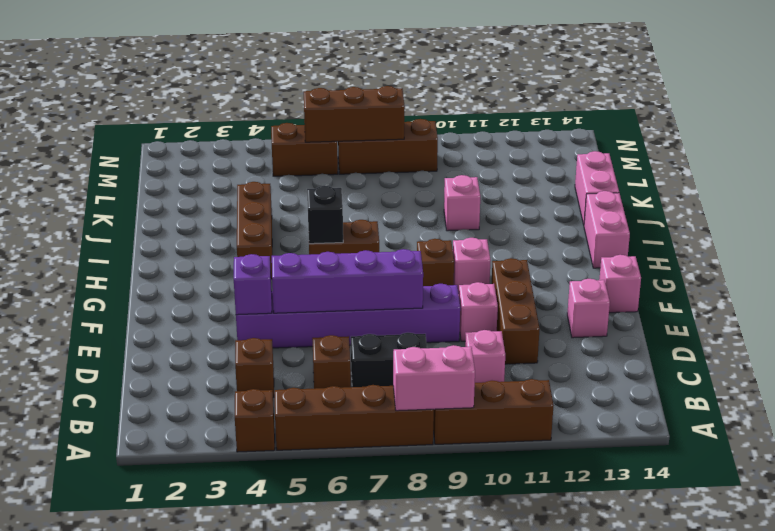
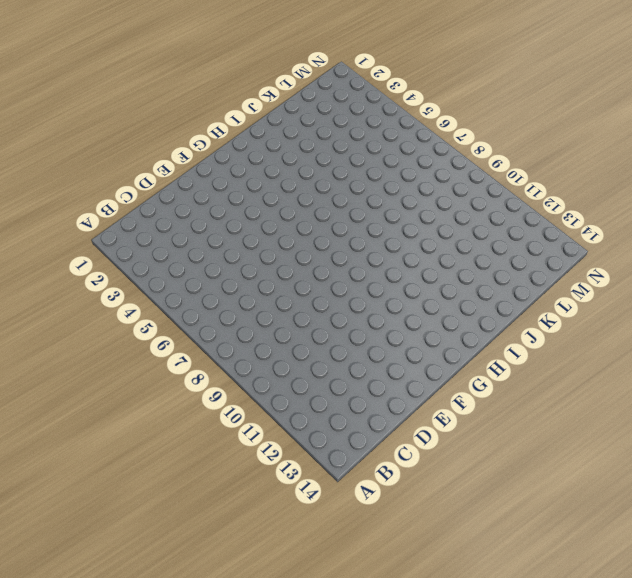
none -> brown brick A4 level 1
none -> brown brick A5:A8 level 1
none -> brown brick A9:A11 level 1

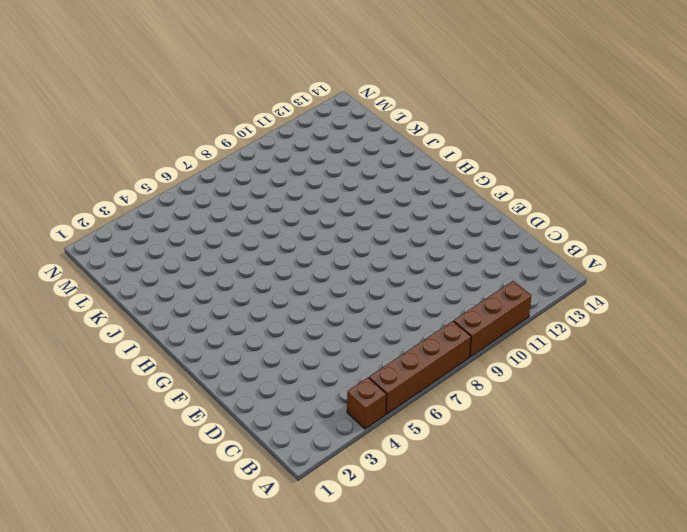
none -> brown brick C4 level 1
none -> brown brick C6 level 1
none -> black brick C7:C8 level 1

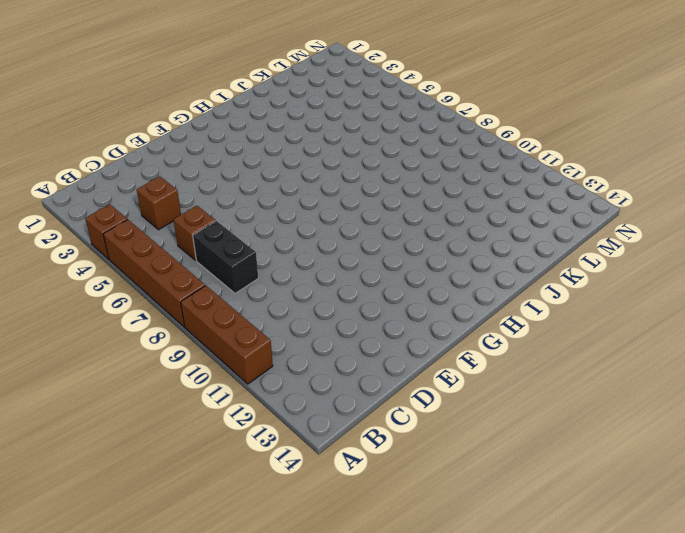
none -> pink brick C10 level 1
none -> brown brick D11:F11 level 1
none -> purple brick E4:E9 level 1

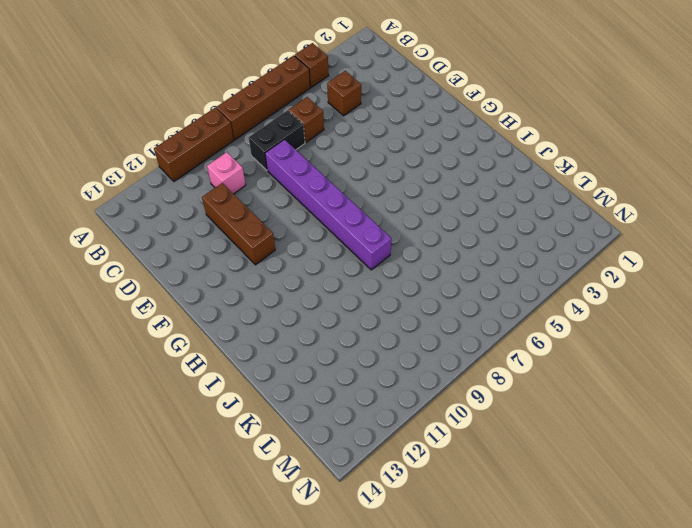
purple brick D8:I8 level 1 -> purple brick E4:E9 level 1
none -> pink brick E10 level 1
none -> pink brick E13 level 1
none -> pink brick F14 level 1

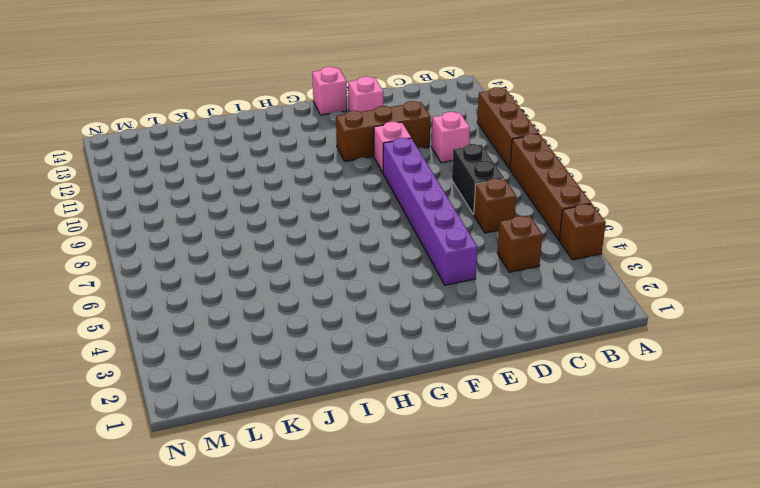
none -> brown brick G9 level 1
none -> pink brick G10 level 1
none -> brown brick H4:J4 level 1

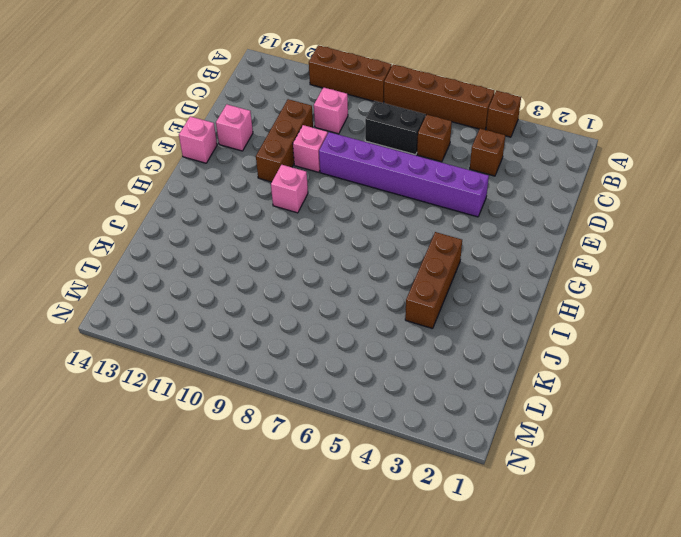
none -> brown brick G9 level 1
none -> brown brick H6:H7 level 1
none -> pink brick H14:I14 level 1

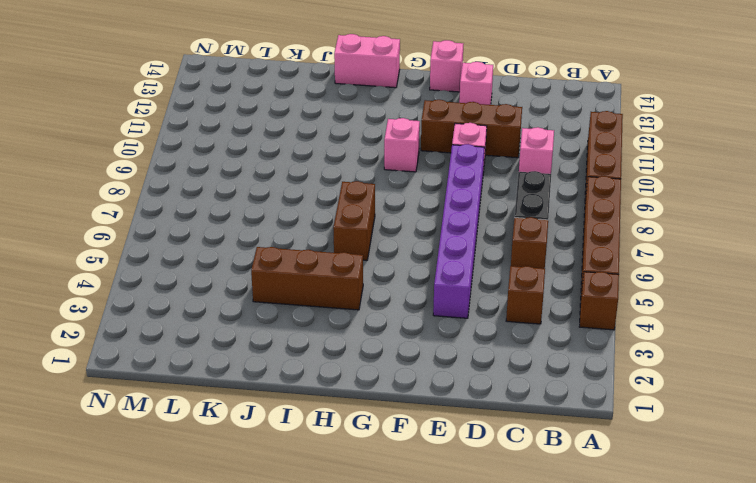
none -> brown brick G9 level 1
none -> pink brick J10 level 1
none -> pink brick J14:K14 level 1

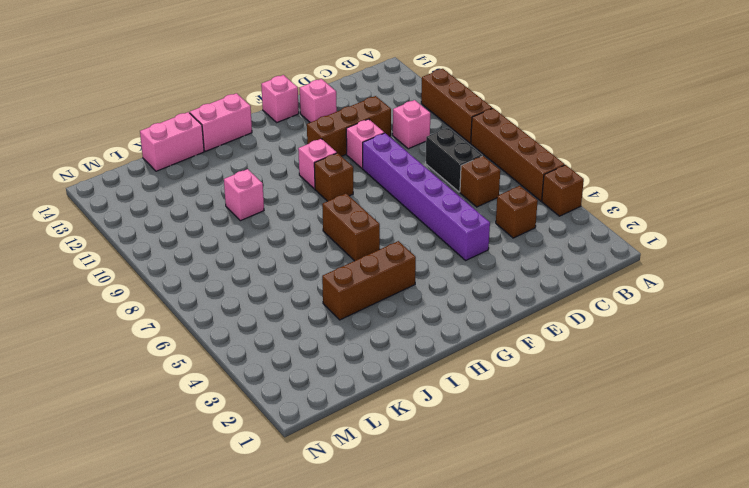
none -> brown brick M5:M6 level 1
none -> brown brick M7:M9 level 1
none -> pink brick A8:A9 level 2

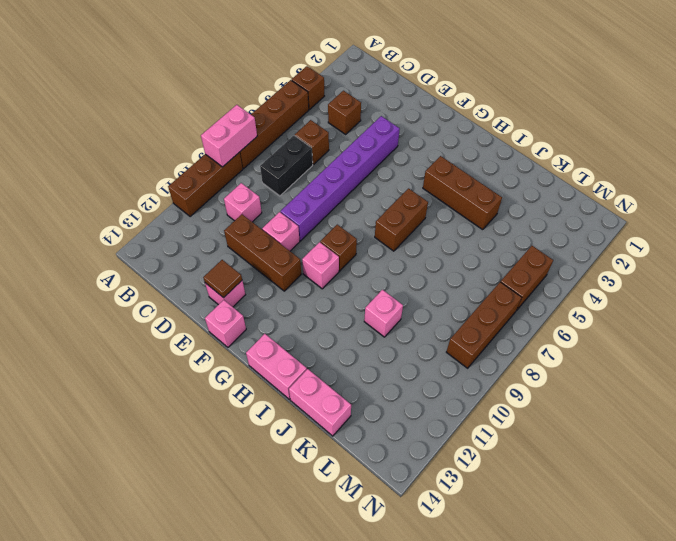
brown tile E13 level 2 -> none
none -> purple brick E4 level 2
none -> purple brick E5:E8 level 2
none -> black brick H6 level 2

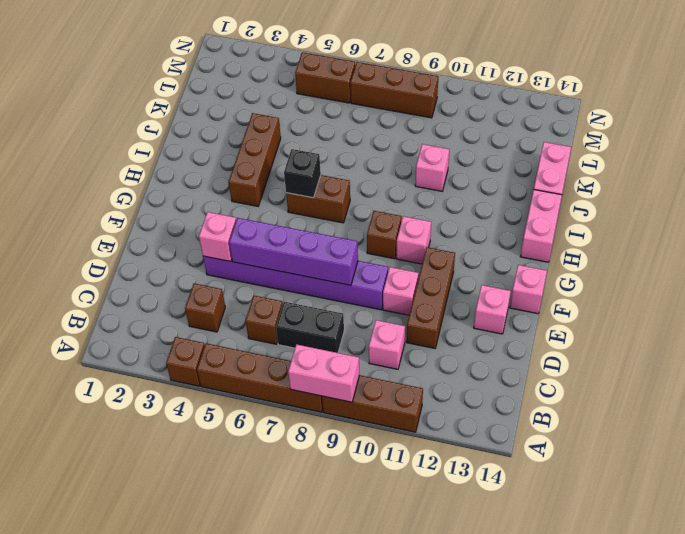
pink brick E4 level 2 -> purple brick E4 level 2
none -> brown brick M6:M8 level 2

